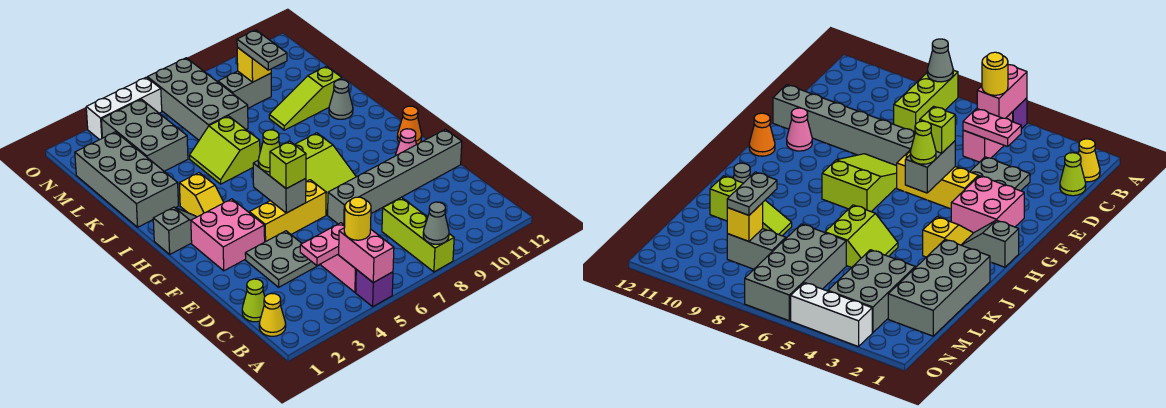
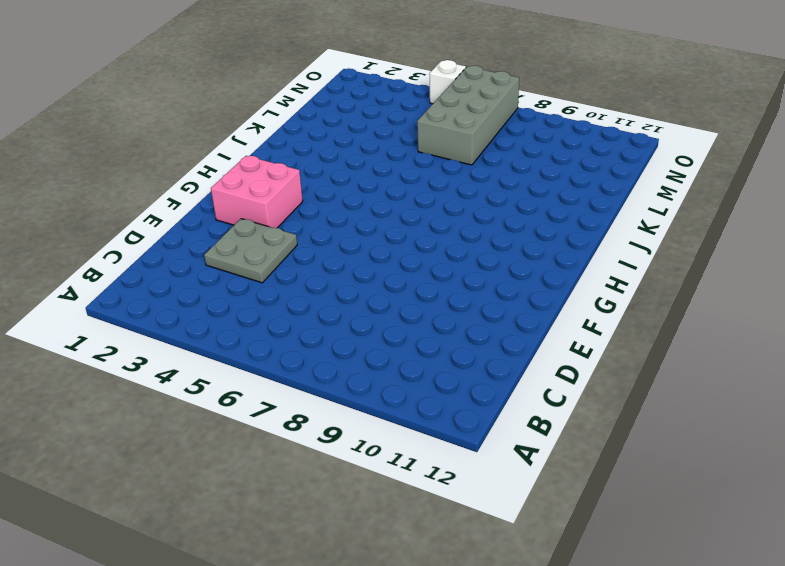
white brick O5 level 1 -> white brick O3:O5 level 1
none -> purple brick A5 level 1
none -> lime brick A8:C8 level 1
none -> yellow cone B1 level 1
none -> pink brick B5:C5 level 1

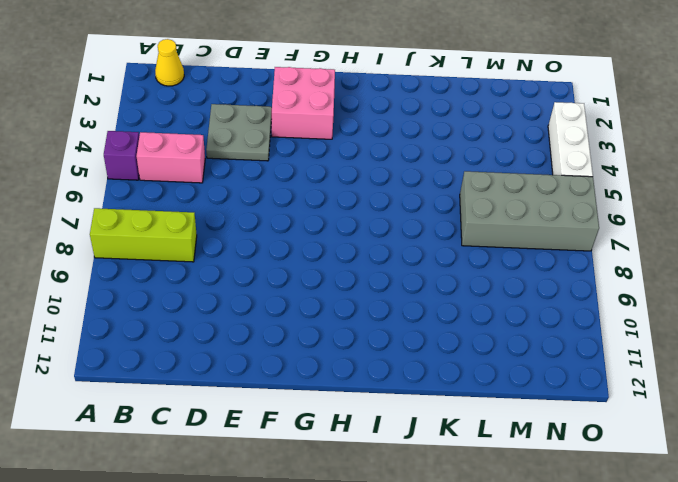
none -> lime cone C1 level 1
none -> grey brick E7:E12 level 1
none -> yellow brick F4:F6 level 1
none -> lime slope F7:H8 level 1 top H

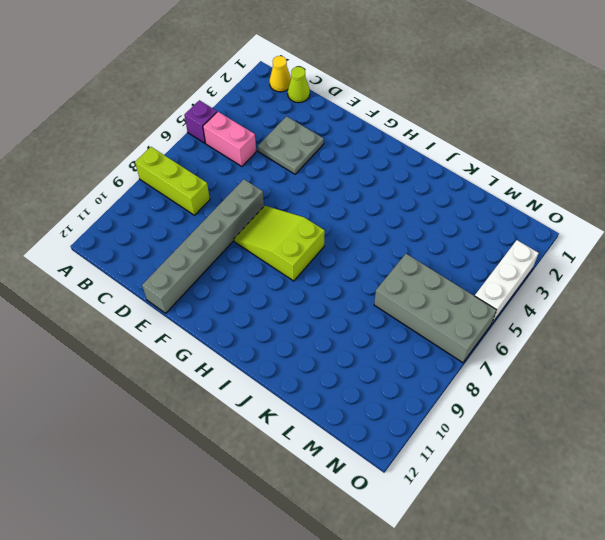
none -> pink brick F2:G3 level 1
none -> yellow brick F4:F6 level 1
none -> pink cone F11 level 1
none -> orange cone G12 level 1

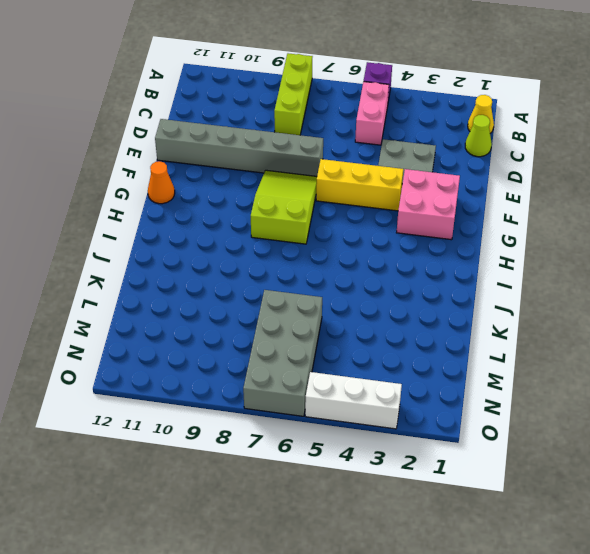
none -> pink cone F11 level 1
none -> grey slope H1:H2 level 1 top 1
none -> yellow slope H3:I3 level 1 top I
none -> grey brick J1:M2 level 1

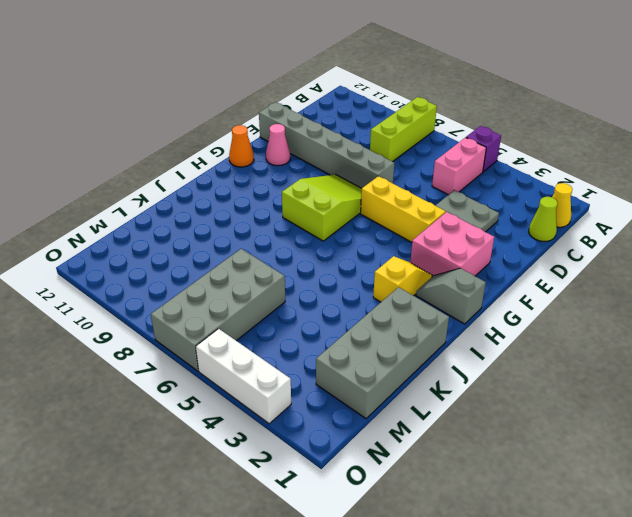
none -> lime slope J5:K6 level 1 top 6
none -> grey cone J11 level 1
none -> lime slope K9:K11 level 1 top 11
none -> grey brick L3:N4 level 1

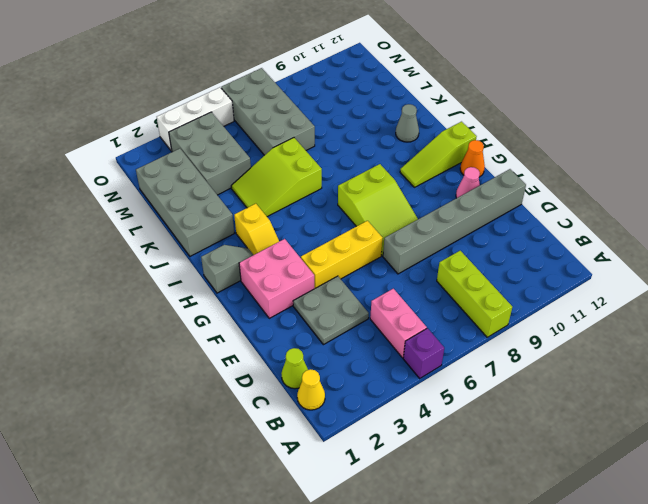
lime slope H10:H12 level 1 top 12 -> lime slope K9:K11 level 1 top 11
lime slope J4:K6 level 1 top 6 -> lime slope J5:K6 level 1 top 6
none -> grey brick M8:M9 level 1
none -> pink brick A5:B5 level 2
none -> grey cone A8 level 2
none -> pink plate C4:C5 level 2

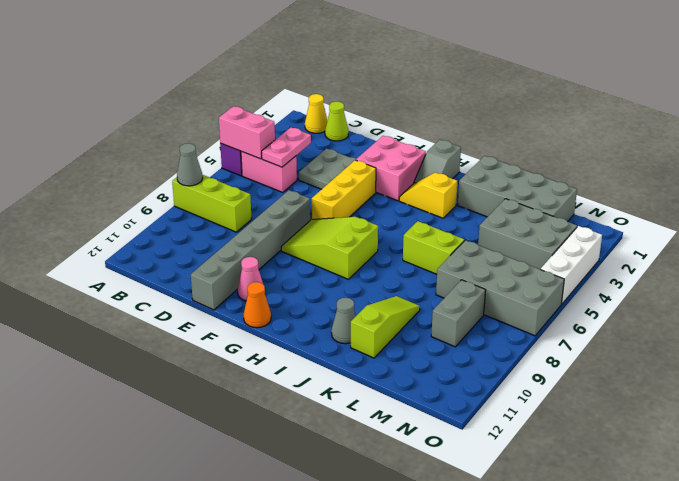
none -> grey brick F5:G5 level 2
none -> yellow brick M9 level 2
none -> yellow round brick B5 level 3
none -> lime brick F5 level 3

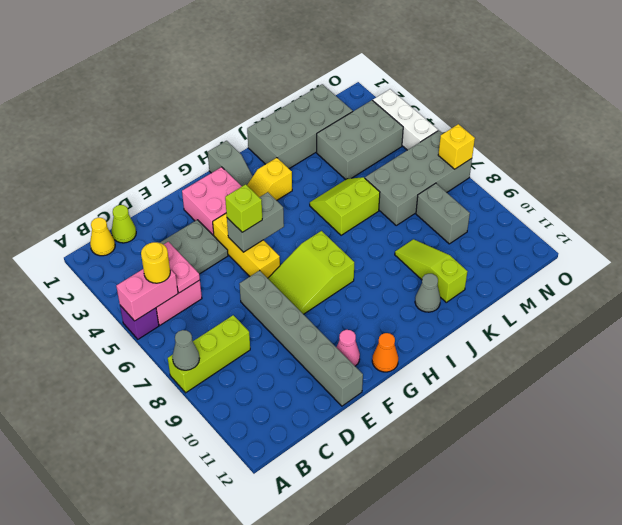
yellow brick O7 level 2 -> yellow brick M9 level 2
none -> lime cone G5 level 3
none -> grey plate L9:M9 level 3

